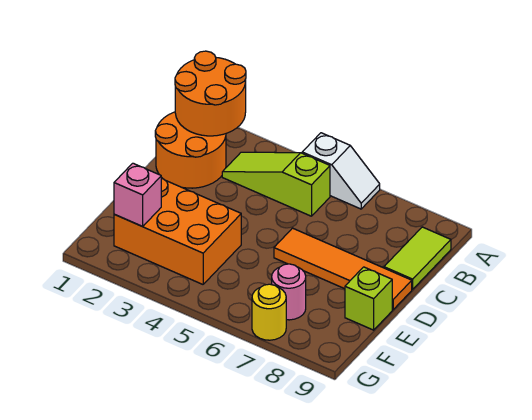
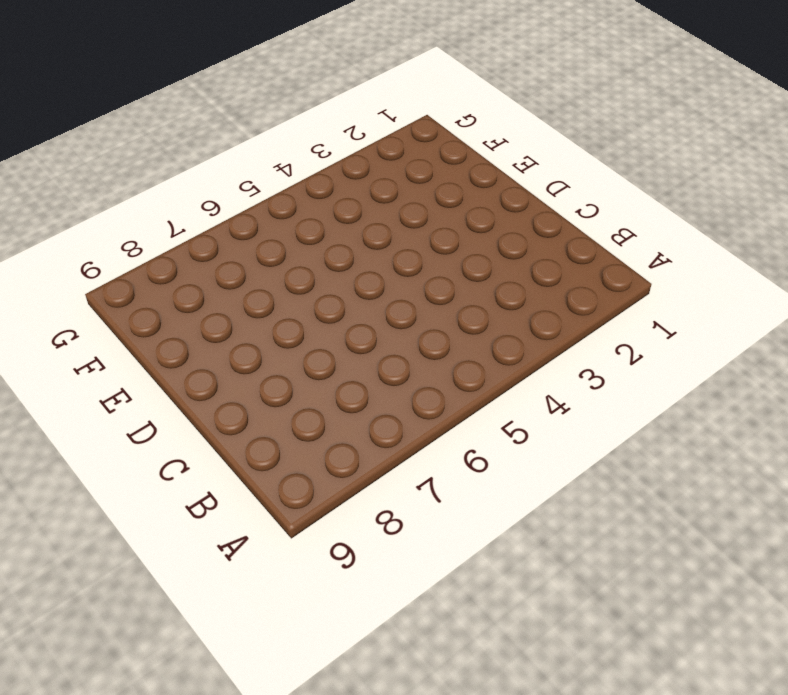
none -> white slope A5:A6 level 1 top 5
none -> orange round brick B1:C2 level 1

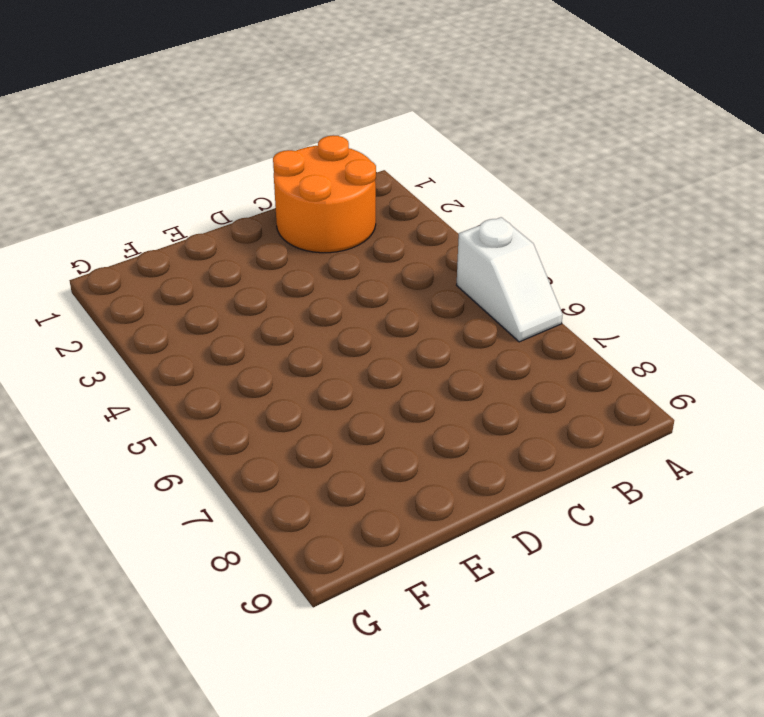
none -> lime slope B3:B5 level 1 top 5
none -> lime tile B9:C9 level 1

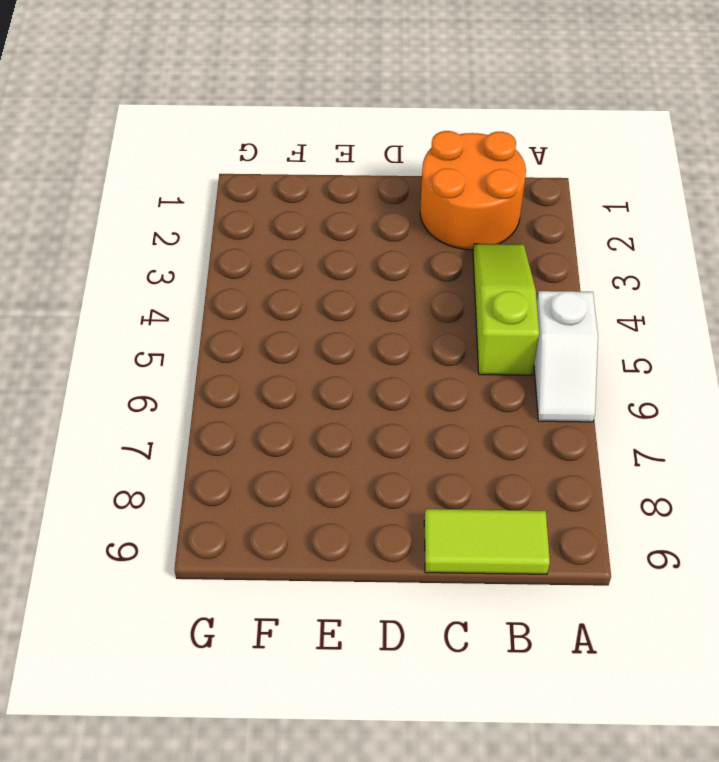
none -> orange tile D6:D9 level 1
none -> orange brick E2:F4 level 1

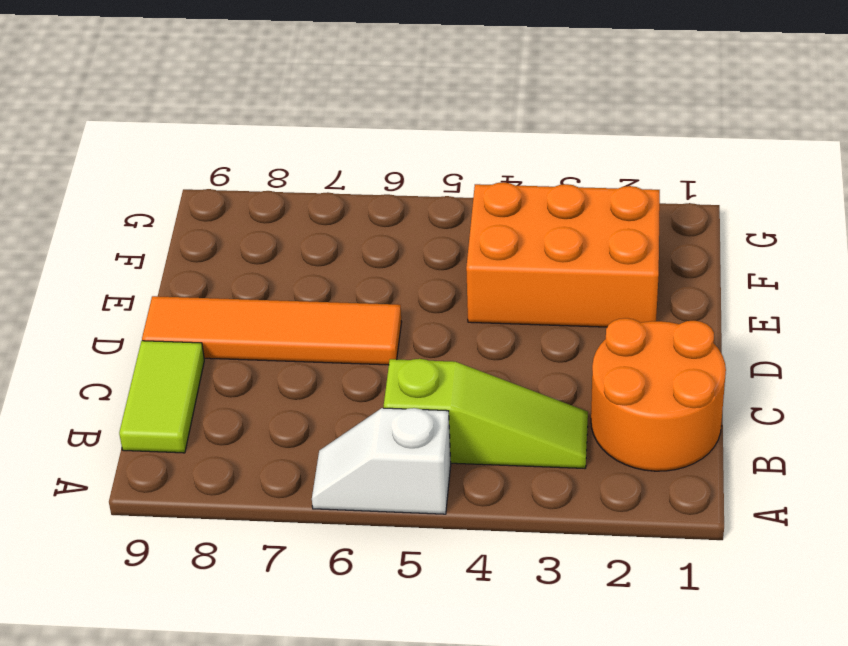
none -> lime brick E9 level 1
none -> pink round brick F7 level 1

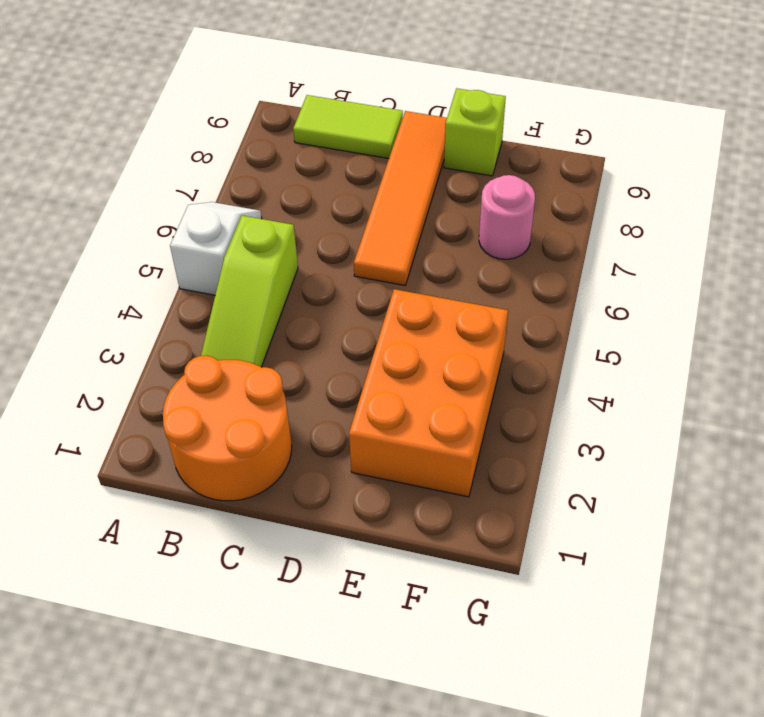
none -> yellow round brick G7 level 1
none -> orange round brick A1:B2 level 2

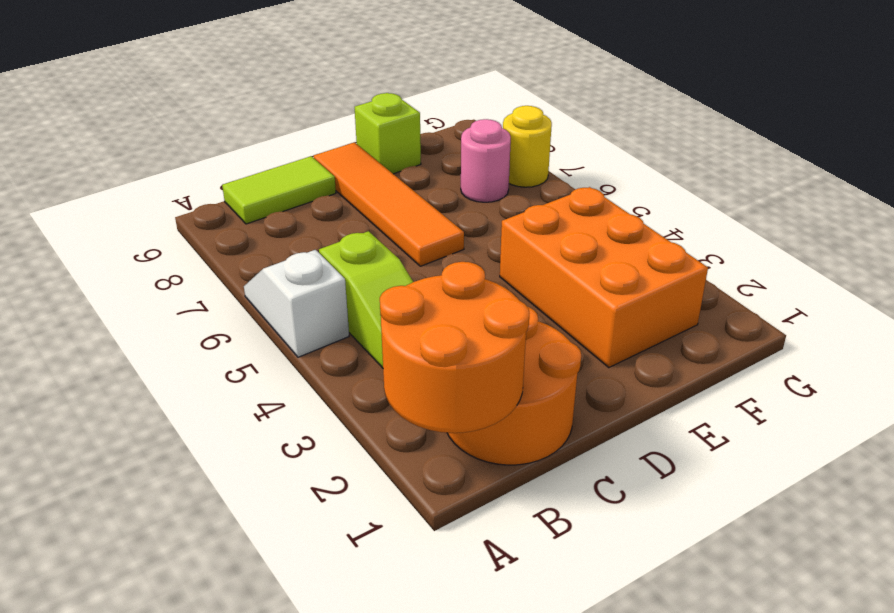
none -> pink brick F2 level 2

